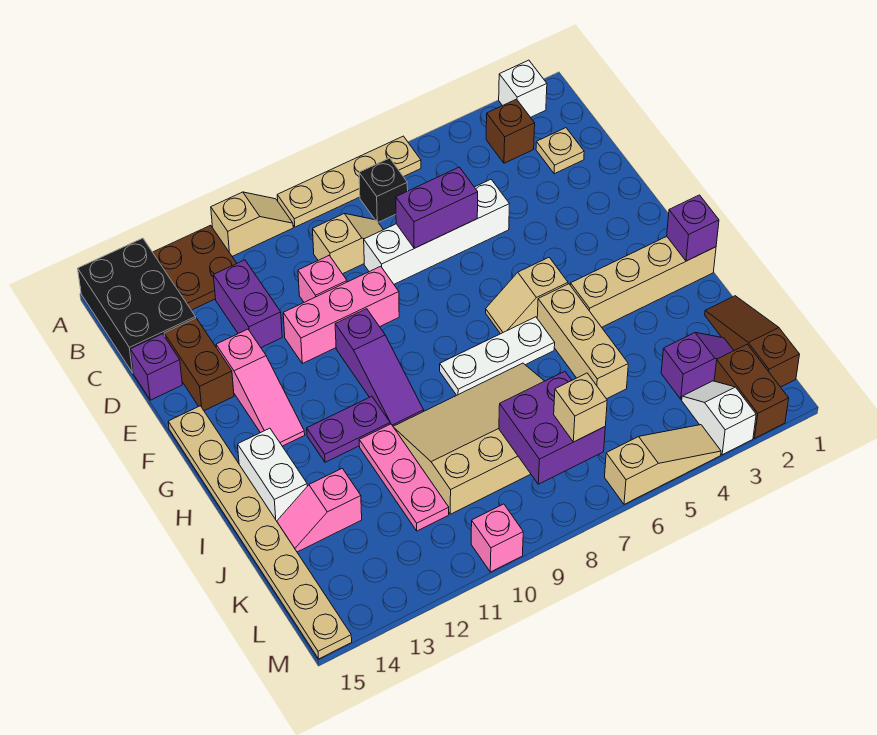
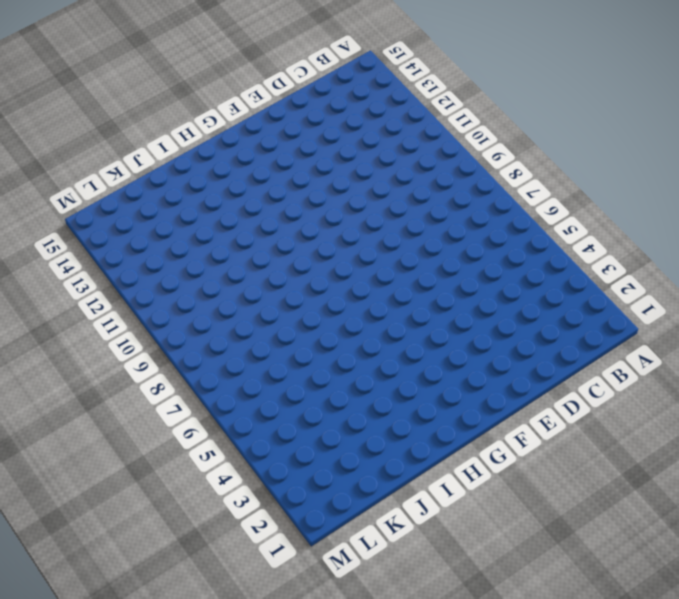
none -> white brick A2 level 1
none -> tan plate A6:A9 level 1
none -> tan slope A10:A11 level 1 top 11
none -> brown plate A12:B13 level 1

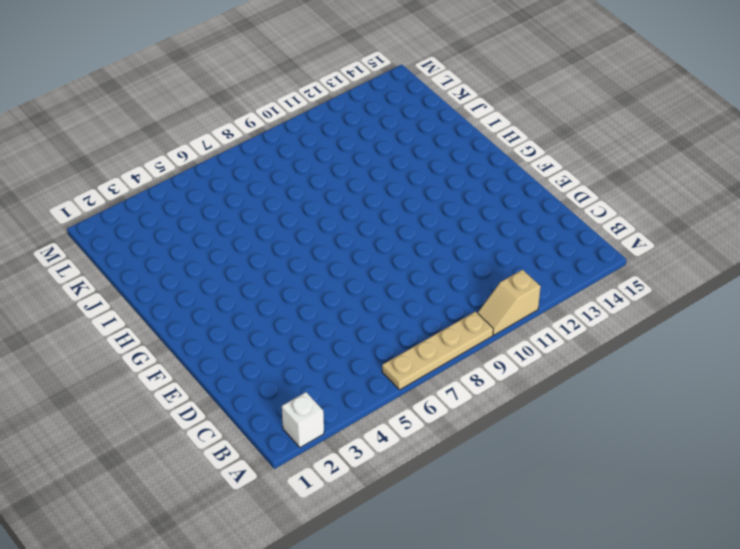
none -> brown plate A12:B13 level 1
none -> black brick A14:C15 level 1
none -> brown brick B3 level 1
none -> black brick B7 level 1

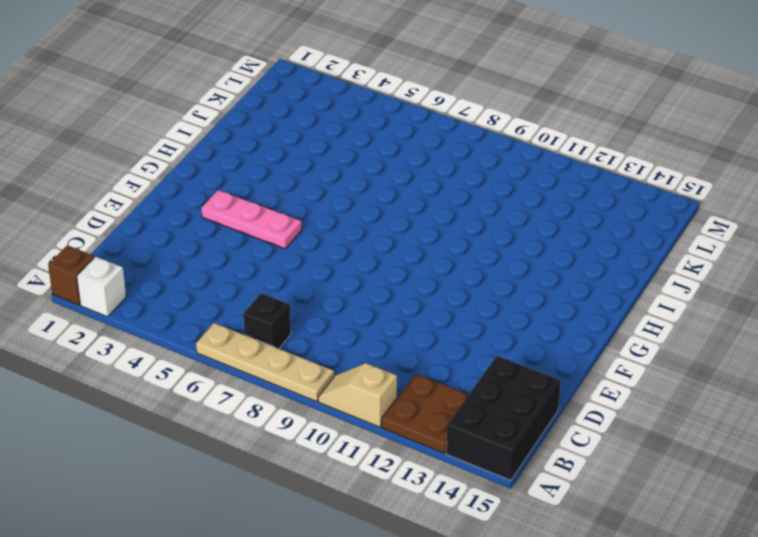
brown brick A1 level 1 -> brown brick B3 level 1
pink plate F3:F5 level 1 -> pink plate I11:K11 level 1
none -> tan plate C2 level 1
none -> tan slope C8:C9 level 1 top 9
none -> purple brick C12:D12 level 1
none -> white brick D5:D8 level 1

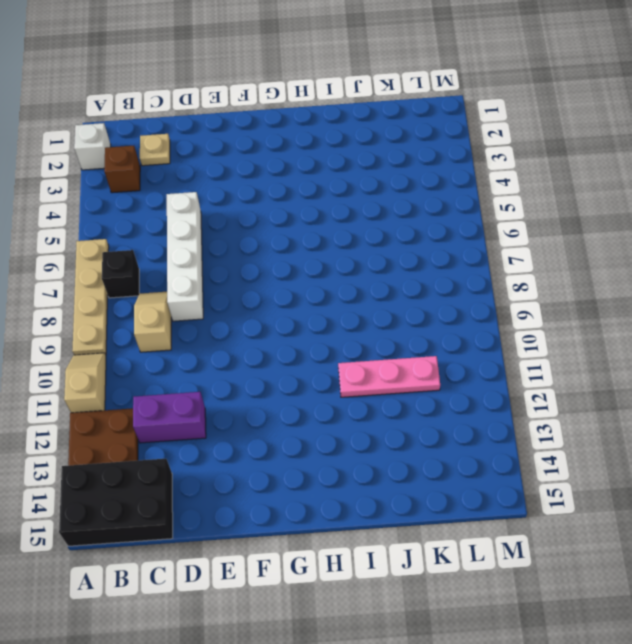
none -> pink brick D10 level 1
none -> brown brick D14:E14 level 1
none -> purple brick D15 level 1
none -> pink brick E9:E11 level 1

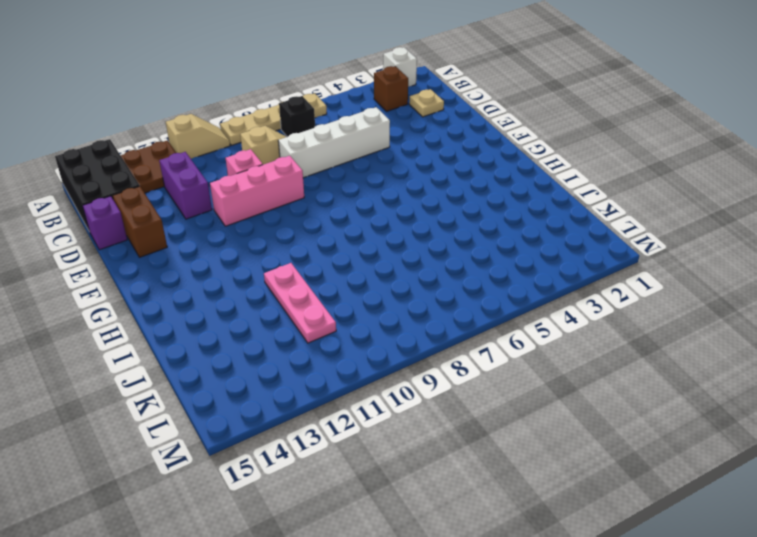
none -> pink slope E13:G13 level 1 top E
none -> purple slope F10:H10 level 1 top F
none -> tan plate F15:M15 level 1
none -> tan slope G5:G6 level 1 top 5

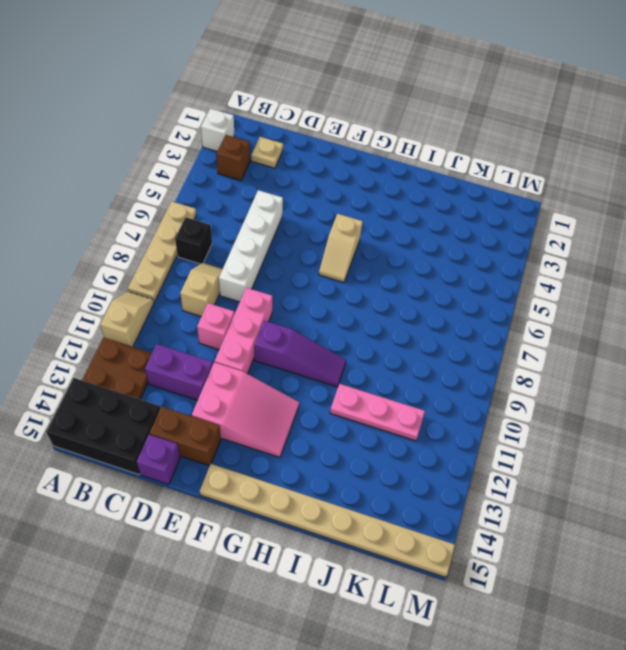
pink slope E12:G13 level 1 top E -> pink slope E13:G13 level 1 top E
none -> tan brick H1:H4 level 1
none -> tan brick H5:J5 level 1
none -> white plate H6:H8 level 1
none -> purple plate H11:H12 level 1

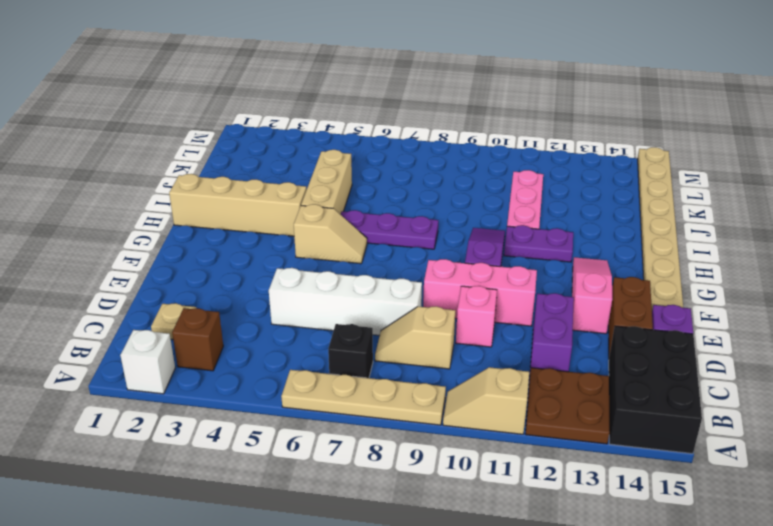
purple plate H6:H8 level 1 -> white plate H6:H8 level 1
none -> white brick H14:I14 level 1
none -> tan slope I7:K10 level 1 top K
none -> brown slope J1:L1 level 1 top L
none -> pink slope J13:J14 level 1 top 13

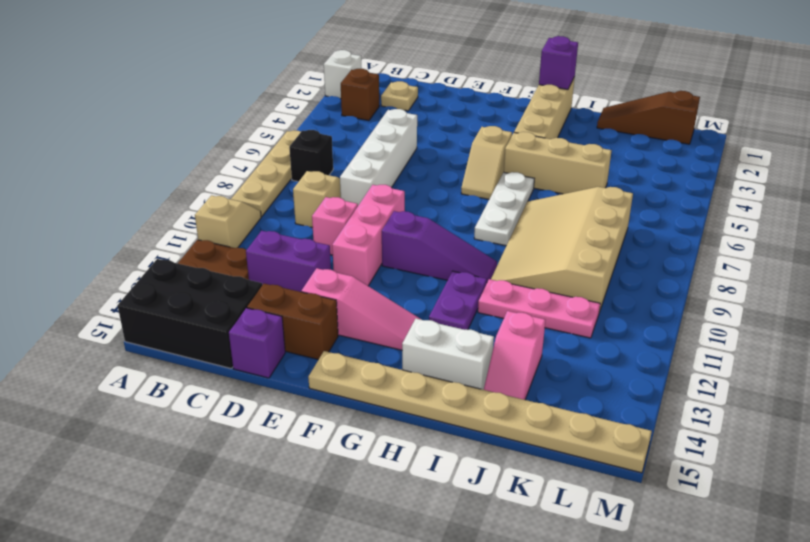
none -> purple slope K2:K3 level 1 top 3
none -> brown brick L2:M2 level 1
none -> white slope L3:M3 level 1 top M
none -> tan slope M4:M6 level 1 top 6

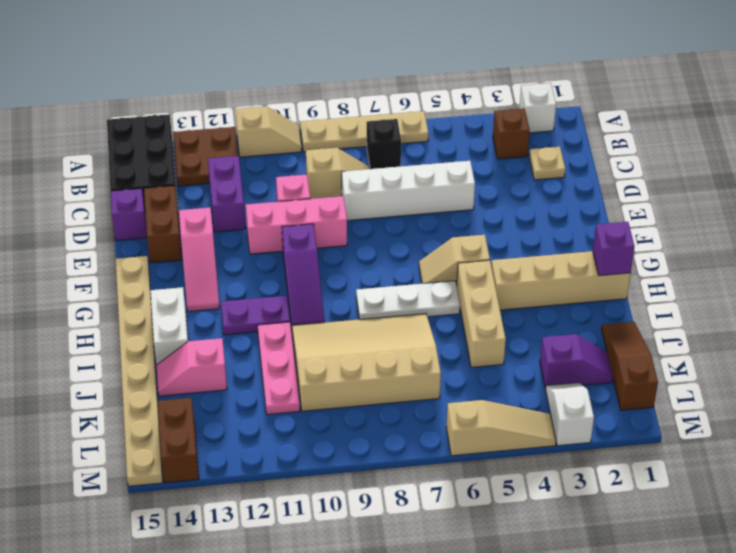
brown brick L14:M14 level 1 -> brown brick L2:M2 level 1
none -> pink brick M10 level 1
none -> purple brick D6:D7 level 2
none -> purple brick K7:L8 level 2
none -> tan brick L7 level 3

